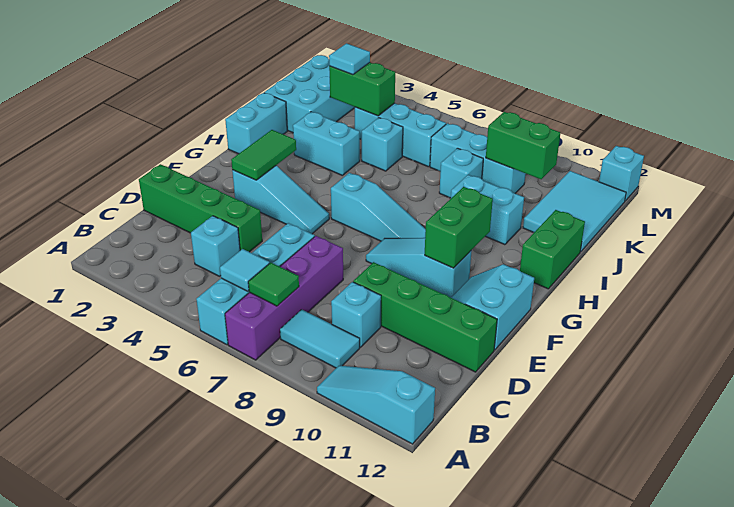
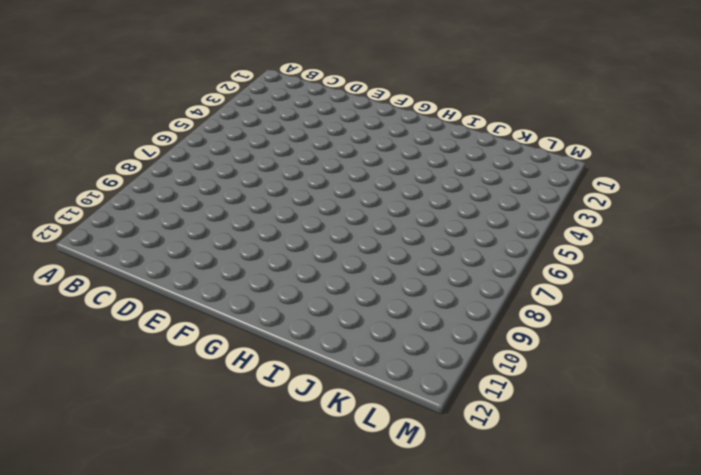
none -> cyan brick A6:D6 level 1
none -> purple brick A7:D7 level 1
none -> cyan slope A10:A12 level 1 top 12
none -> cyan tile B8:B9 level 1

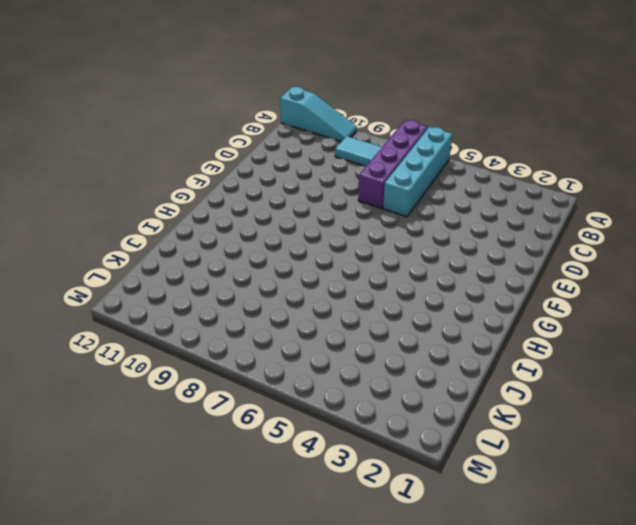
none -> cyan brick C4 level 1
none -> cyan brick C9 level 1
none -> green brick D1:D4 level 1
none -> green brick D9:D12 level 1

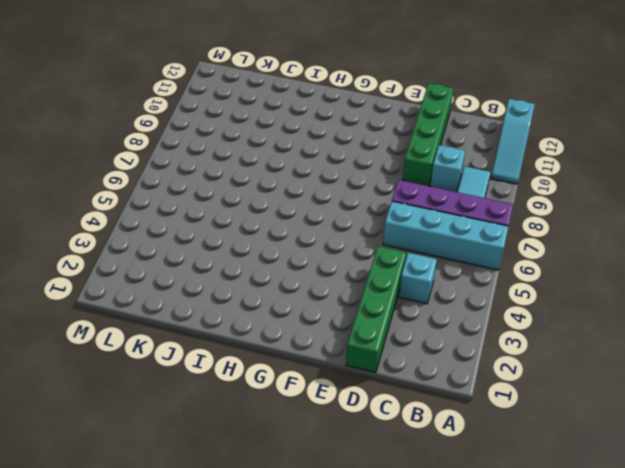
none -> cyan slope E11:F12 level 1 top 12
none -> cyan slope F3:F5 level 1 top 3
none -> cyan slope F8:F10 level 1 top 10
none -> cyan slope G6:G8 level 1 top 6

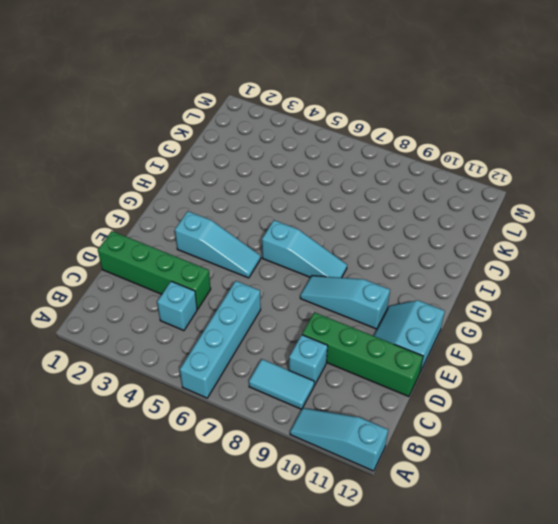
none -> purple brick A7:D7 level 1
none -> cyan brick H1:I1 level 1
none -> green brick H12:I12 level 1
none -> cyan brick I3:I4 level 1

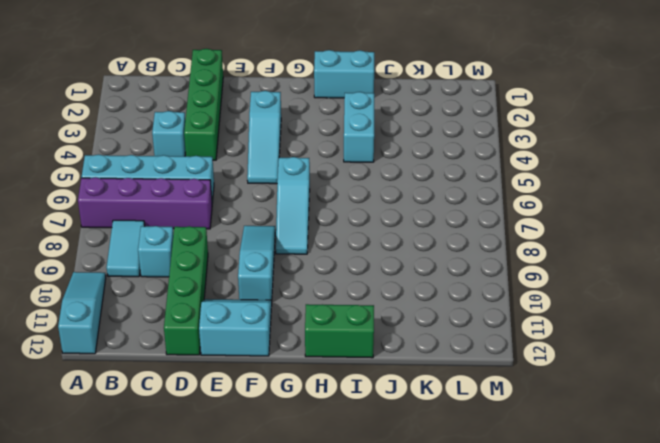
none -> cyan brick I9:I10 level 1
none -> cyan brick J1:L2 level 1
none -> cyan brick J5 level 1
none -> cyan brick J8 level 1

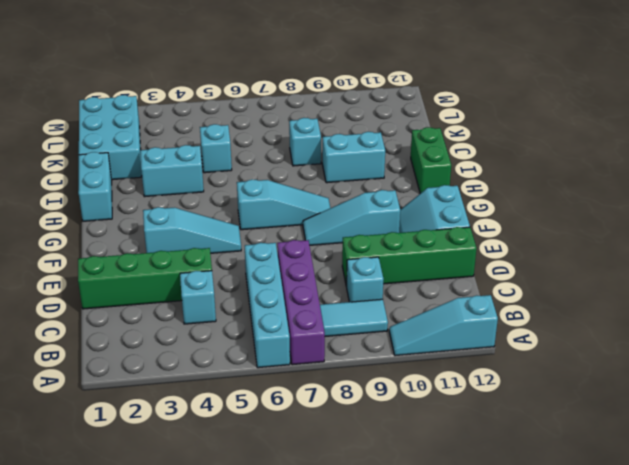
none -> cyan tile J11:L12 level 1
none -> cyan brick K4:K6 level 1
none -> cyan brick K7:K9 level 1
none -> cyan brick M12 level 1

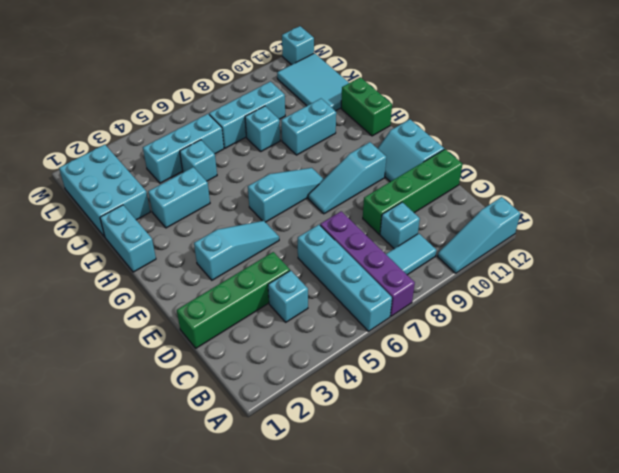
none -> cyan tile B6 level 2
none -> green tile B7 level 2
none -> green tile F3:G3 level 2
none -> green brick F10:G10 level 2

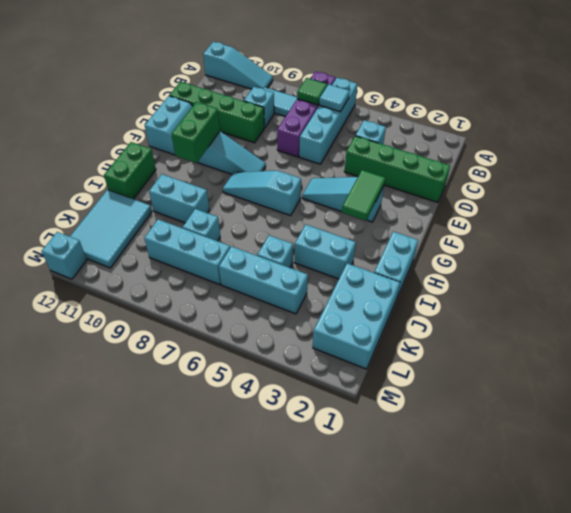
none -> green brick K3:K4 level 2
none -> green brick K9:K10 level 2
none -> cyan tile K3 level 3

